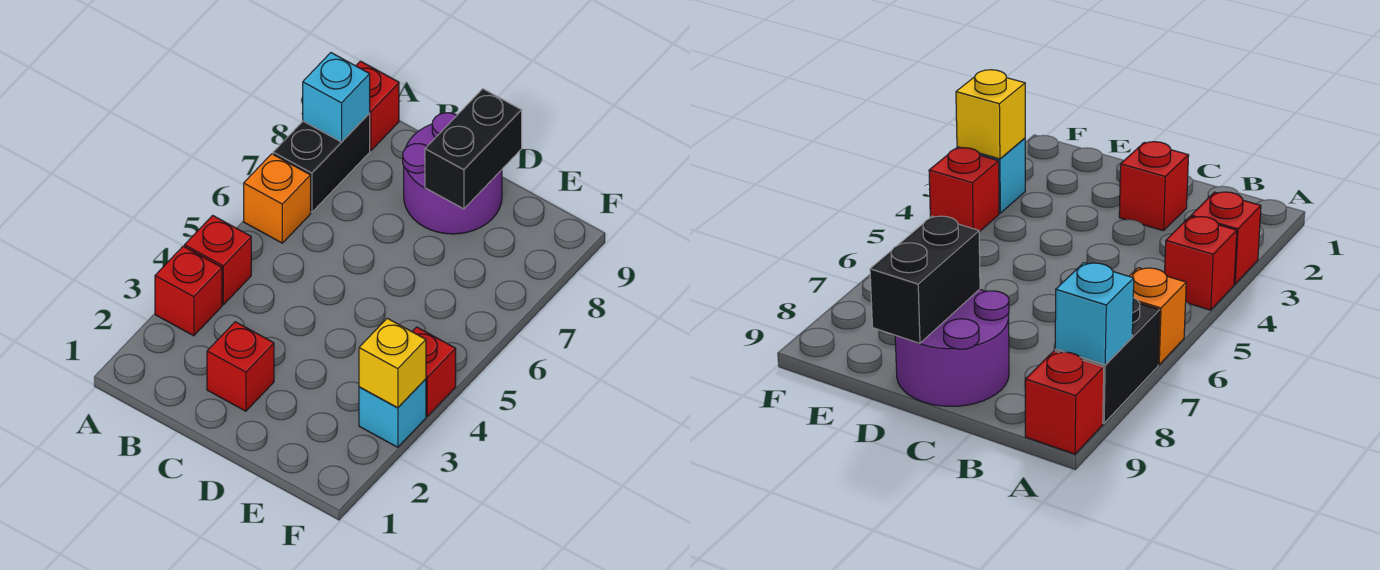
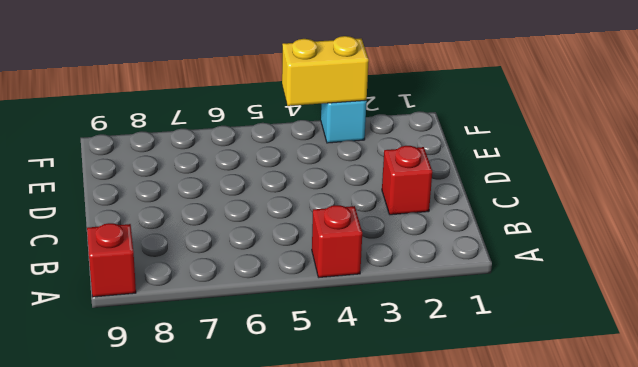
yellow brick F3:F4 level 2 -> yellow brick F3 level 2
none -> red brick A3 level 1
none -> orange brick A6 level 1
none -> black brick A7:A8 level 1

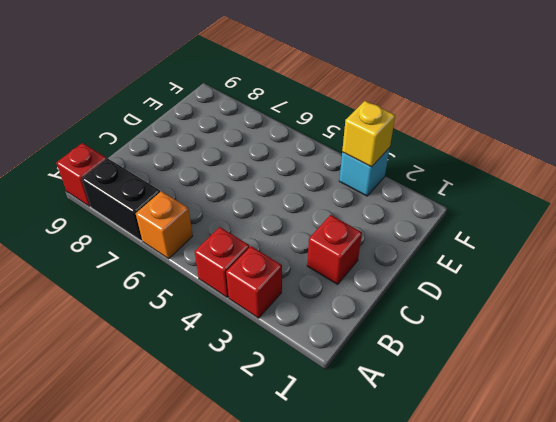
none -> purple round brick C8:D9 level 1
none -> red brick F4 level 1
none -> cyan brick A8 level 2

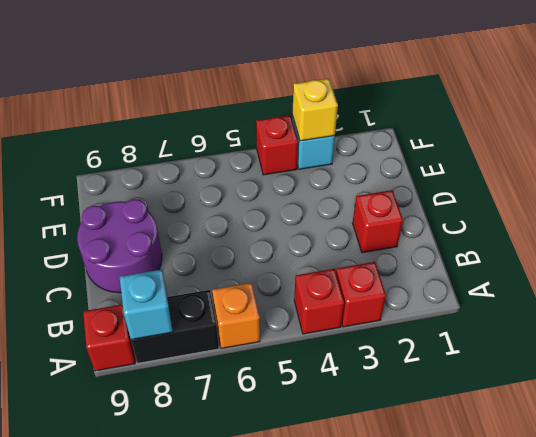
none -> black brick D8:D9 level 2

